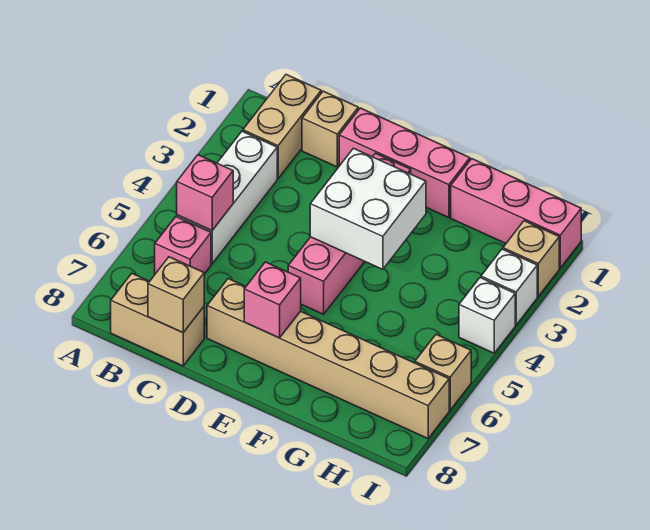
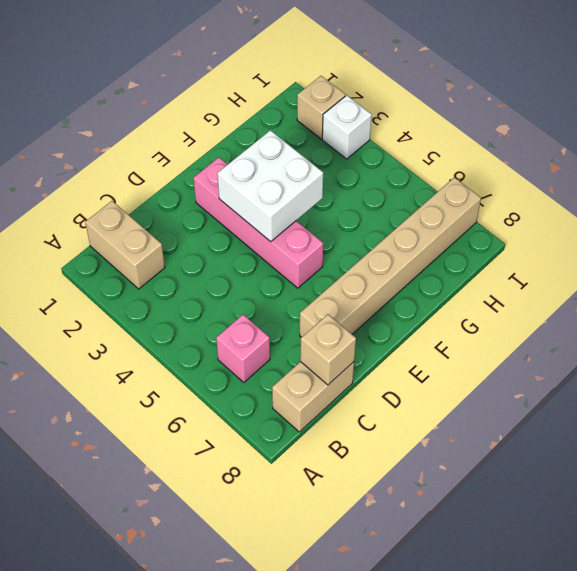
none -> white brick B3:B5 level 1
none -> tan brick C1 level 1
none -> pink brick D1:F1 level 1

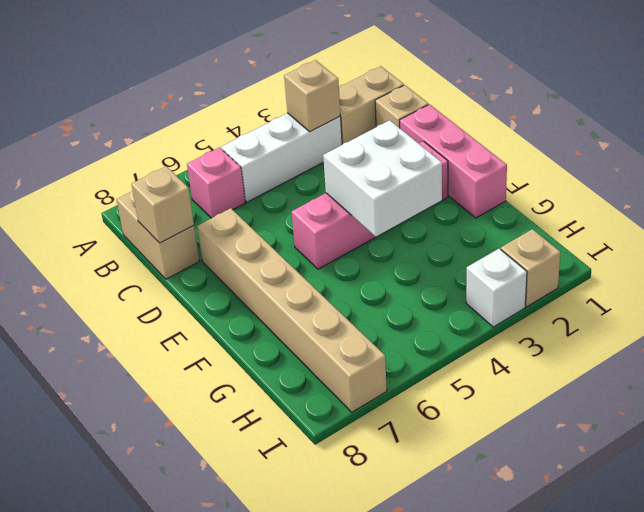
tan brick B3 level 2 -> tan brick I6 level 1
none -> pink brick G1:I1 level 1
none -> white brick I4 level 1
none -> pink brick B5 level 2

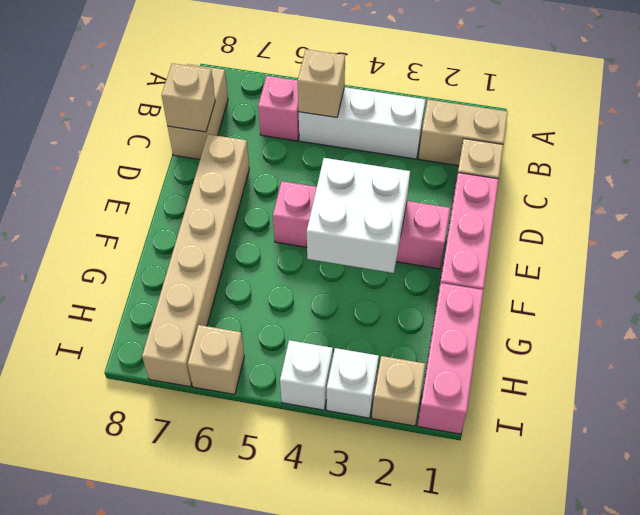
tan brick B5 level 2 -> pink brick B5 level 2
none -> pink brick E7 level 2

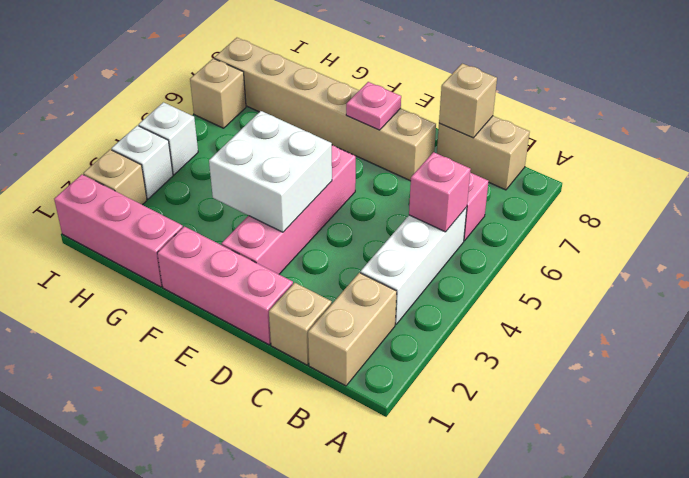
pink plate E7 level 2 -> pink brick E7 level 2

